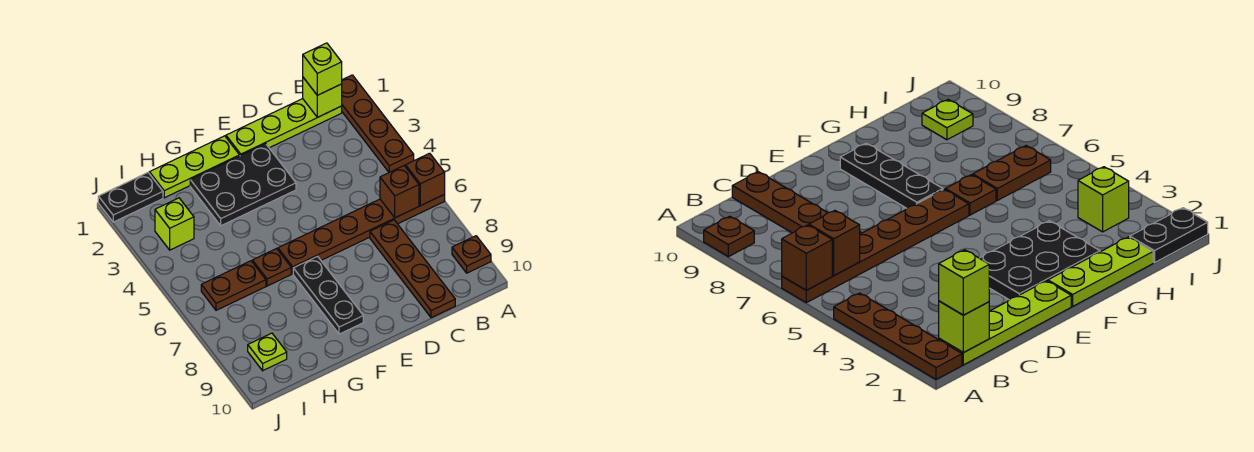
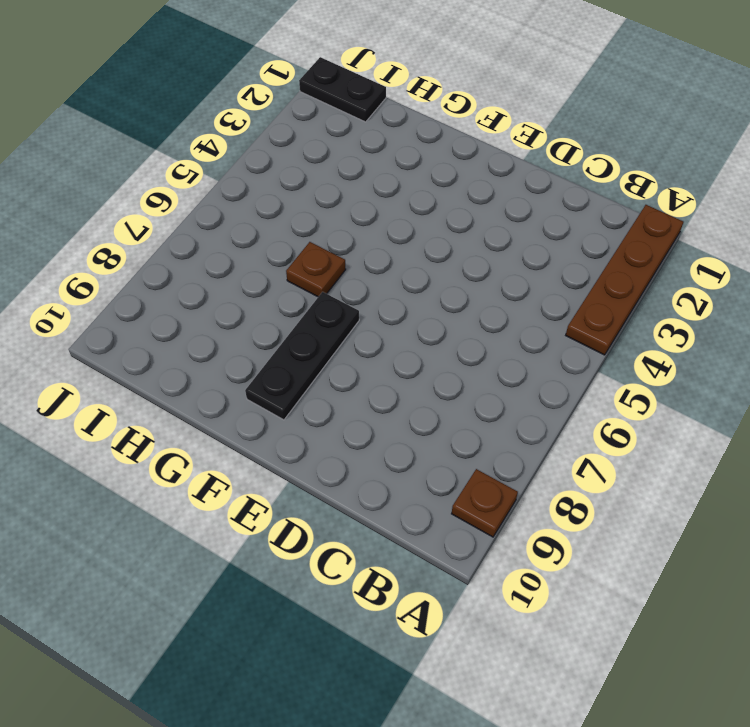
none -> brown plate A6:F6 level 1
none -> lime plate B1:E1 level 1
none -> brown plate C7:C10 level 1

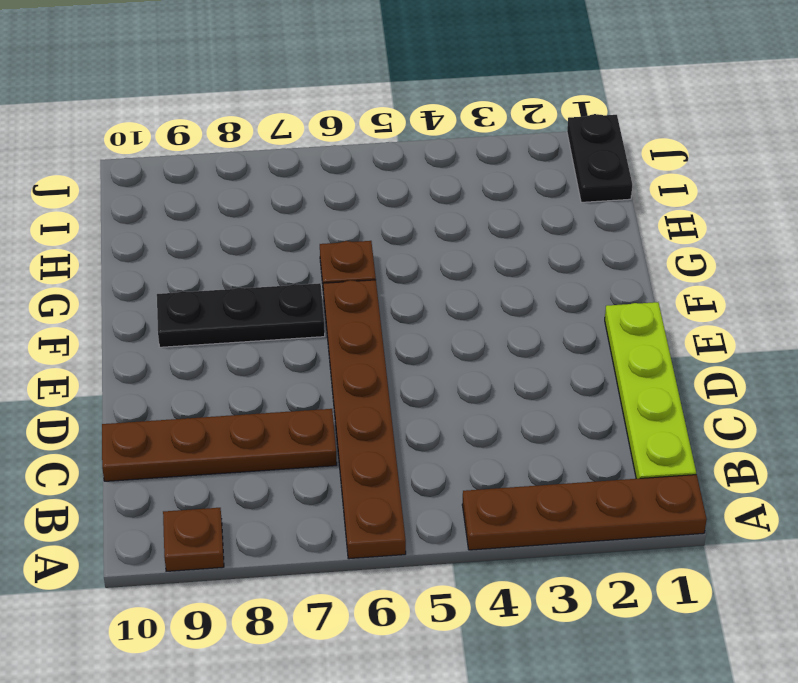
none -> black plate E2:G3 level 1
none -> lime plate F1:H1 level 1
none -> brown plate H6:I6 level 1

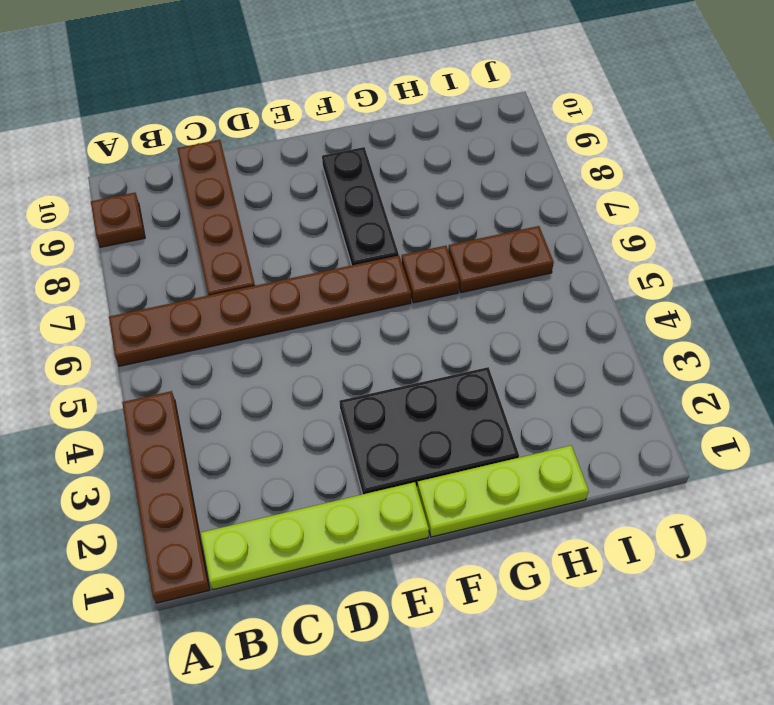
none -> black plate I1:J1 level 1
none -> lime brick I3 level 1
none -> lime plate I9 level 1

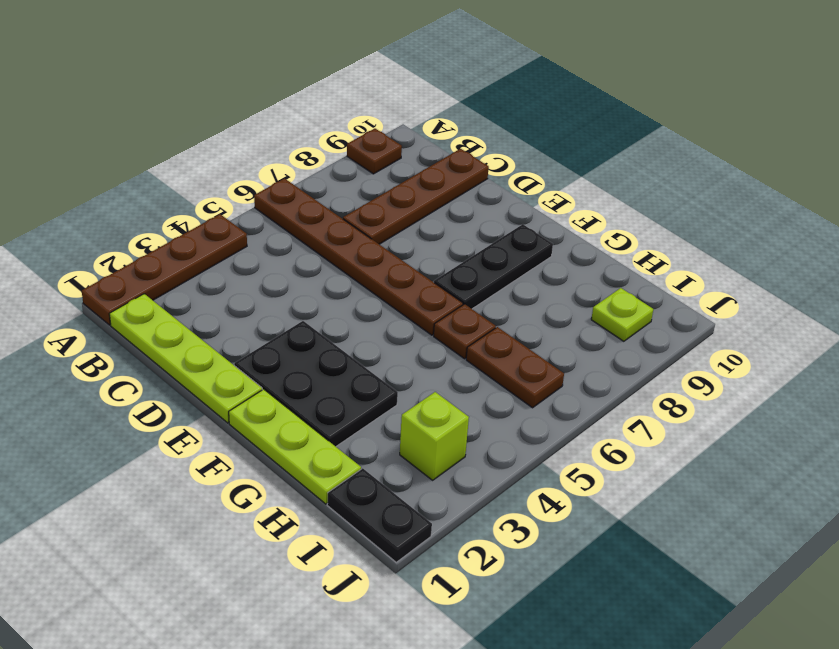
none -> brown brick A6 level 2
none -> lime brick B1 level 2
none -> brown brick B6 level 2

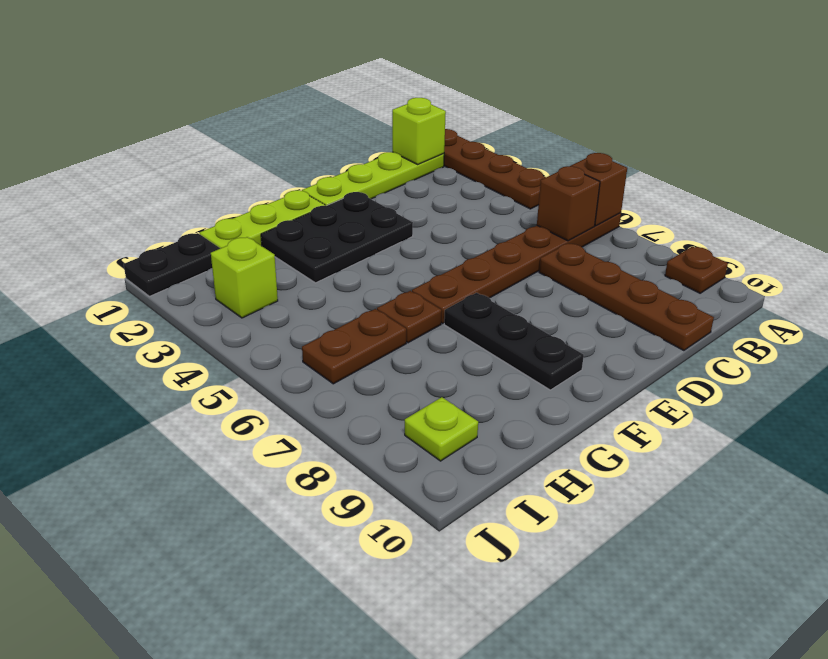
none -> lime brick B1 level 3

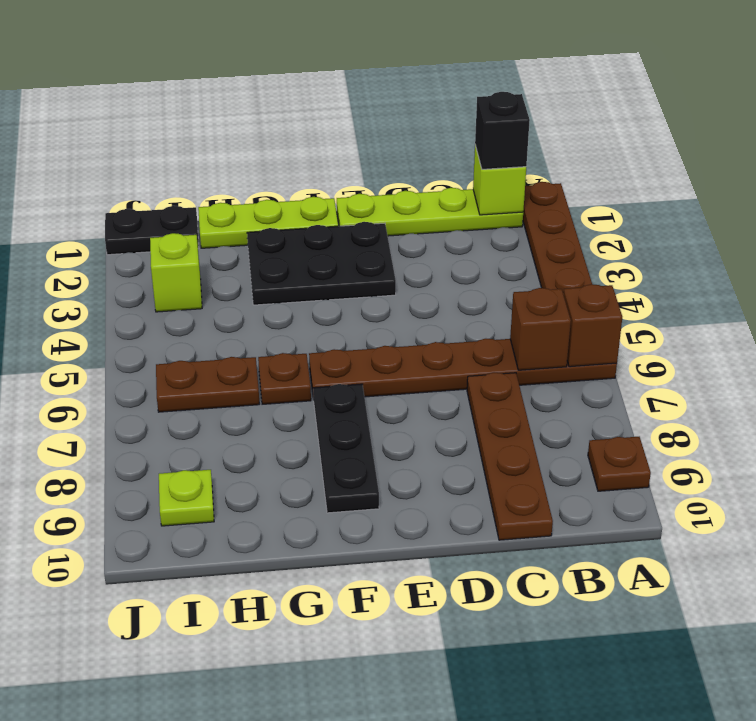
black brick B1 level 3 -> lime brick B1 level 3

